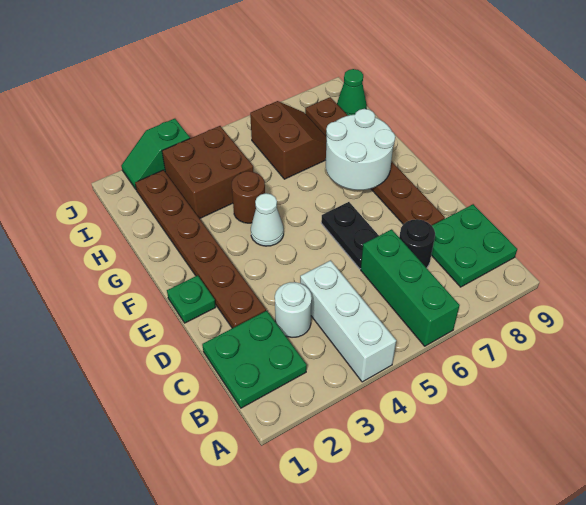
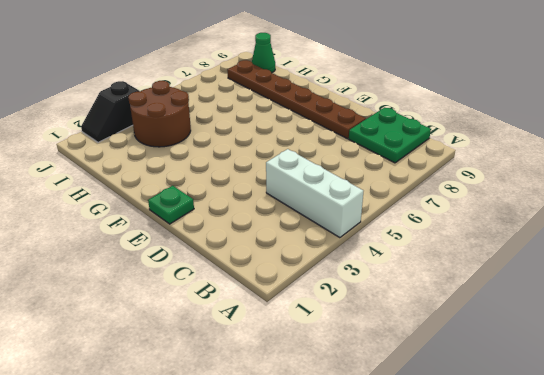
brown round brick H3:I4 level 1 -> brown brick H3:I4 level 1
black slope J2:J3 level 1 top 3 -> green slope J2:J3 level 1 top 3
none -> green brick A6:C6 level 1
none -> green plate B1:C2 level 1
none -> white round brick C3 level 1

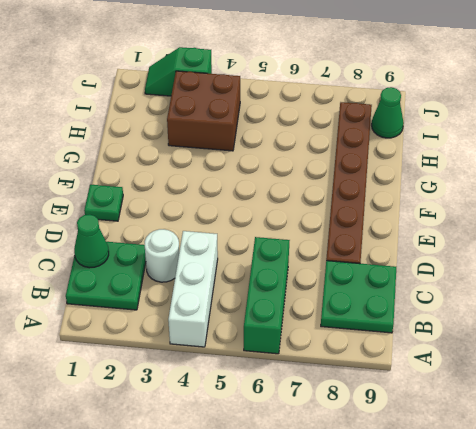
green cone C1 level 2 -> none
none -> black round brick C7 level 1
none -> brown plate D2:I2 level 1
none -> black plate D6:E6 level 1

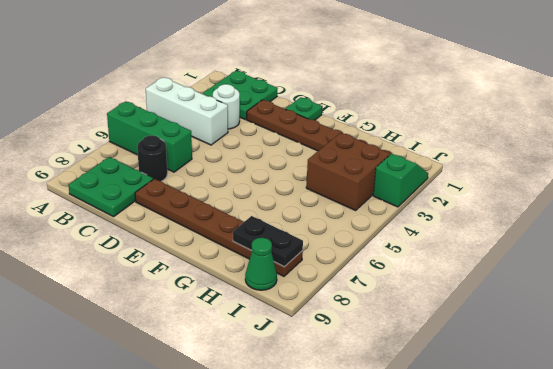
black plate H8:I8 level 2 -> black plate D6:E6 level 1
none -> white cone F4 level 1
none -> brown round brick G4 level 1
none -> brown slope H6:I7 level 1 top 6

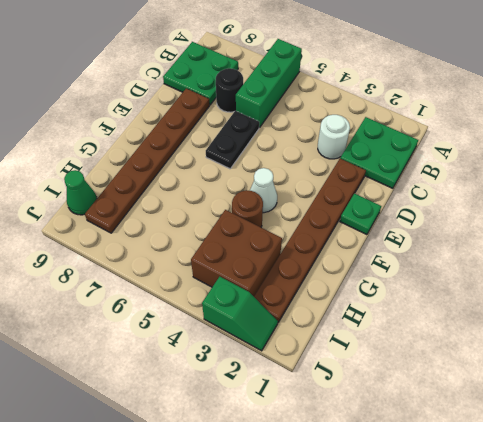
none -> white brick A4:C4 level 1
none -> brown slope H6:I7 level 1 top 6
none -> white round brick F7:G8 level 2

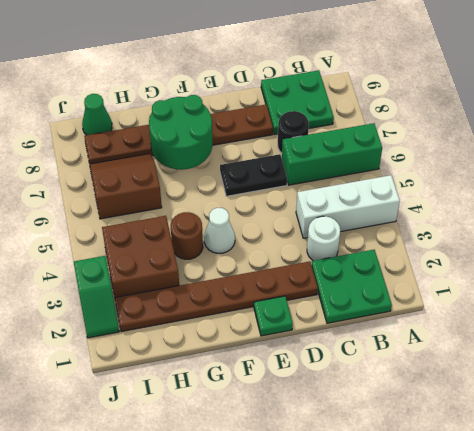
green round brick F7:G8 level 2 -> white round brick F7:G8 level 2

